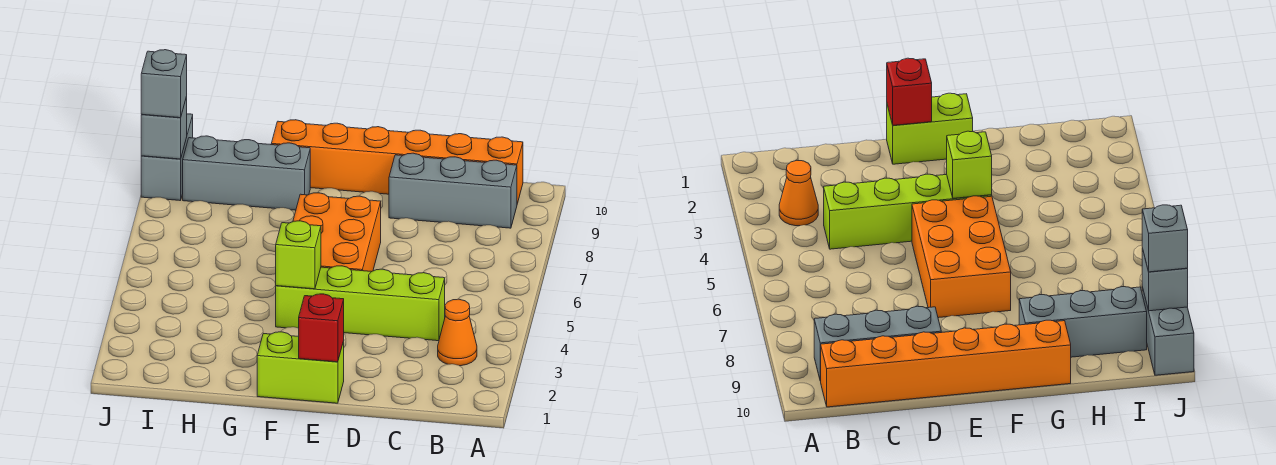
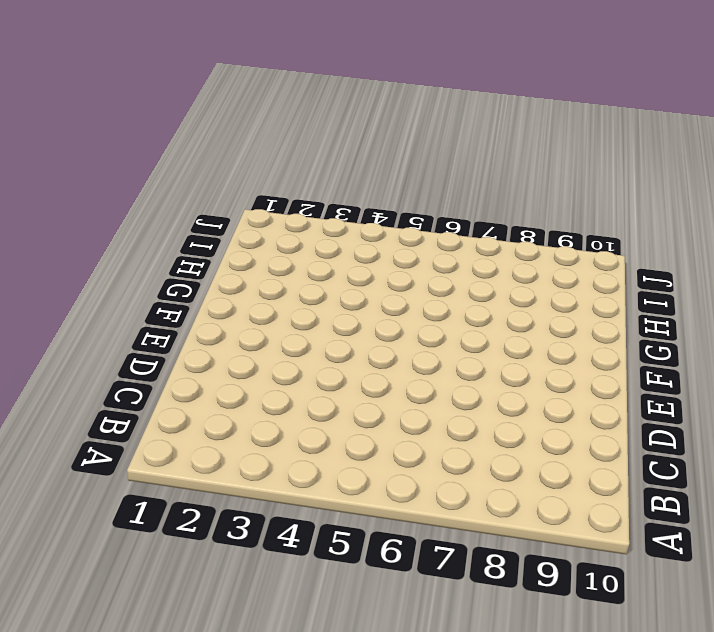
none -> orange cone B3 level 1
none -> grey brick B9:D9 level 1
none -> orange brick B10:G10 level 1

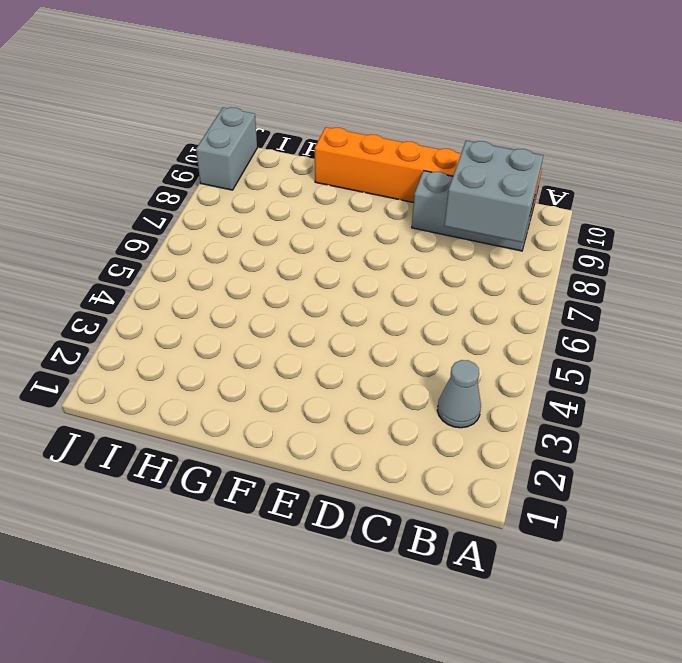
grey cone B3 level 1 -> orange cone B3 level 1
grey brick B8:C9 level 2 -> none
none -> lime brick C4:F4 level 1
none -> lime brick E1:F1 level 1
none -> orange brick E5:F7 level 1

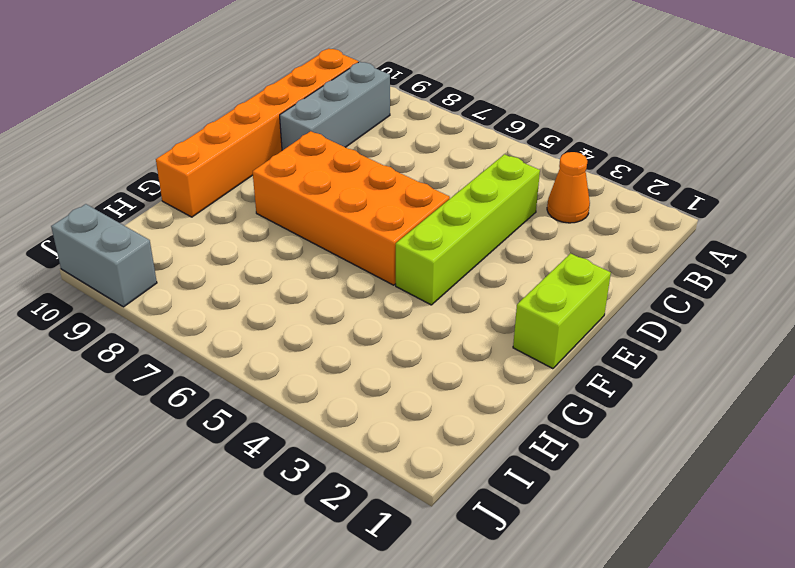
orange brick E5:F8 level 1 -> orange brick E5:F7 level 1
none -> grey brick G9:I9 level 1
none -> red brick E1 level 2
none -> lime brick F4 level 2

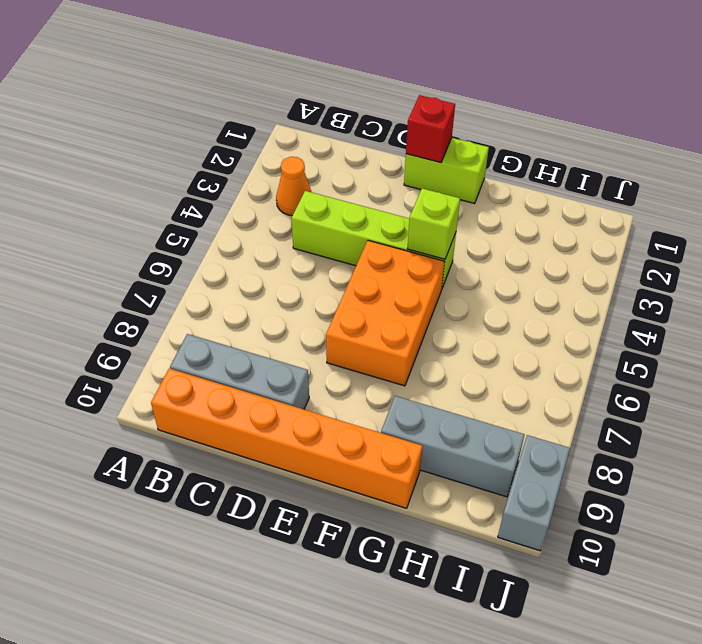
none -> grey brick J9 level 2
none -> grey brick J9 level 3

